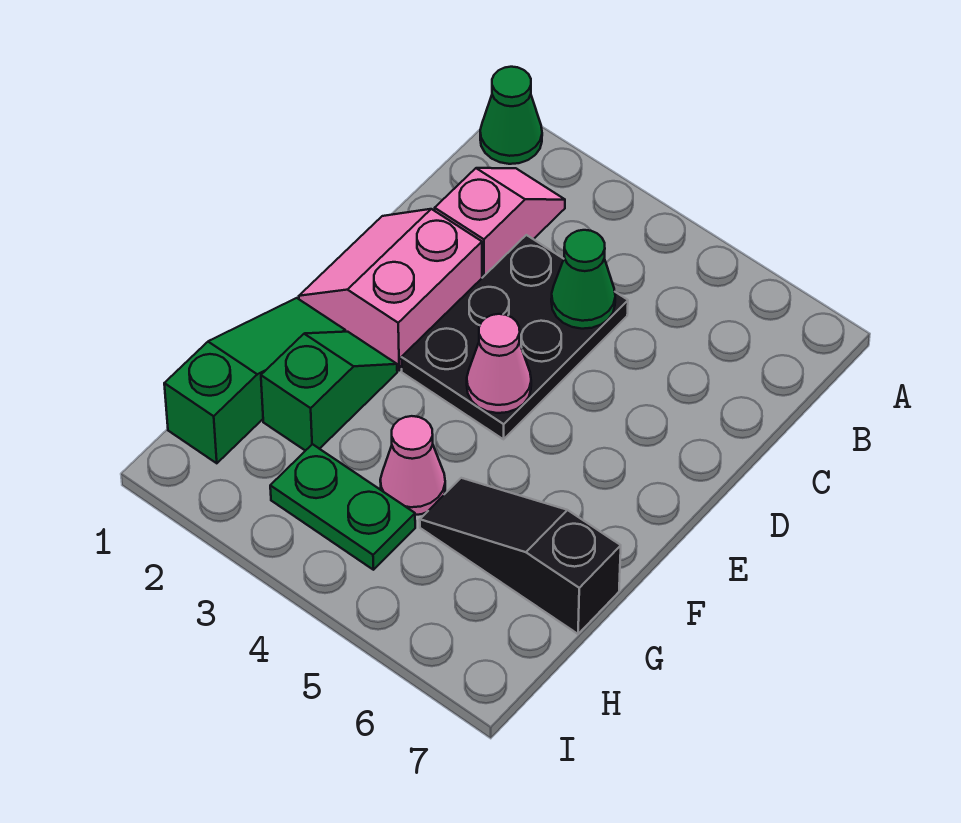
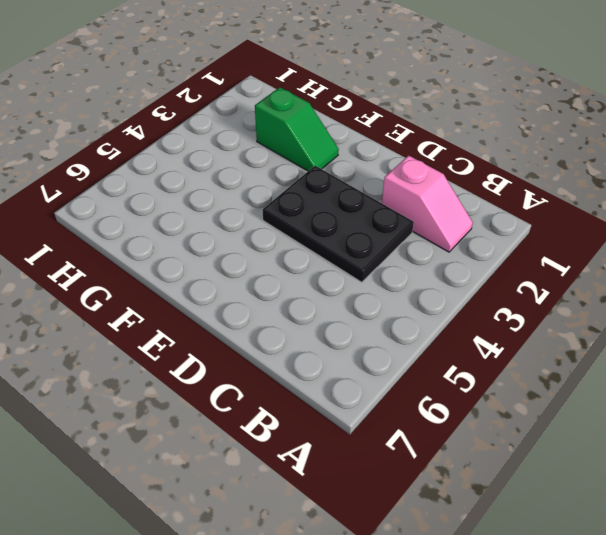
none -> green cone A1 level 1
none -> pink slope D1:E2 level 1 top 2

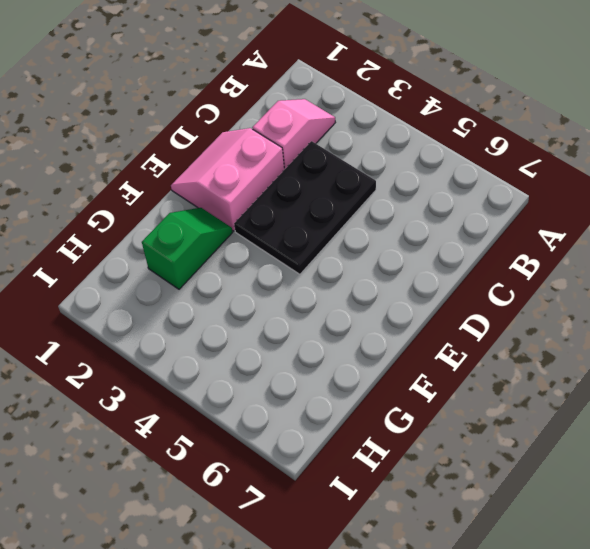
none -> green cone A1 level 1
none -> green slope F1:H1 level 1 top H

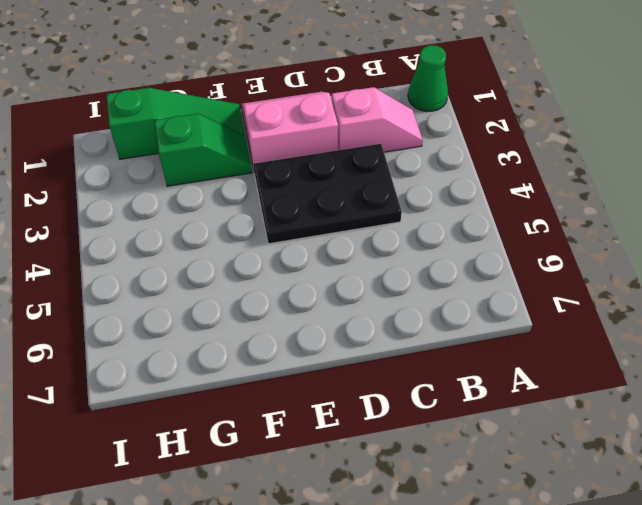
none -> pink cone G4 level 1
none -> black slope G5:G7 level 1 top 7

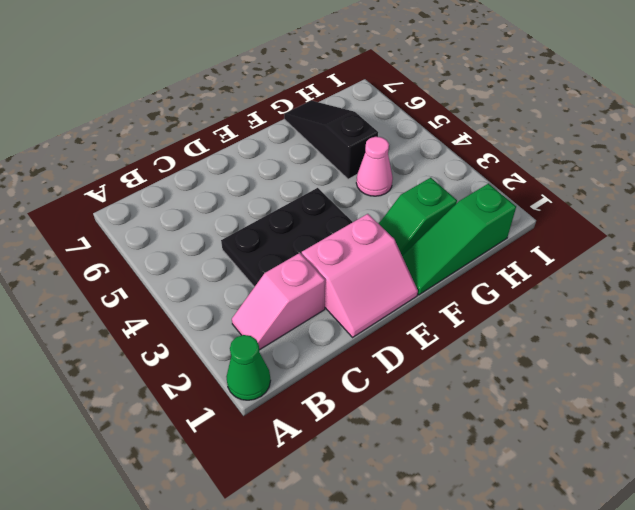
black slope G5:G7 level 1 top 5 -> black slope G5:G7 level 1 top 7
none -> green plate H3:H4 level 1
none -> green cone C4 level 2

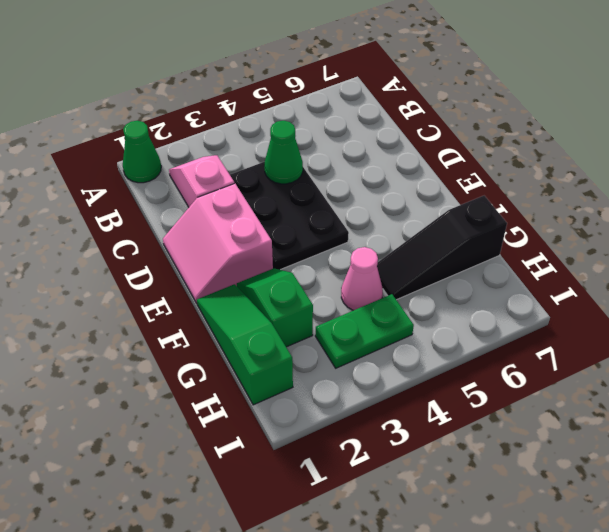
none -> pink cone E4 level 2

